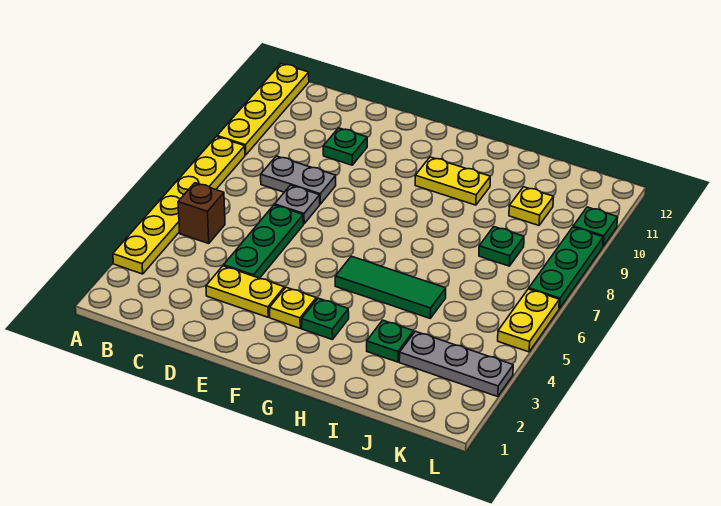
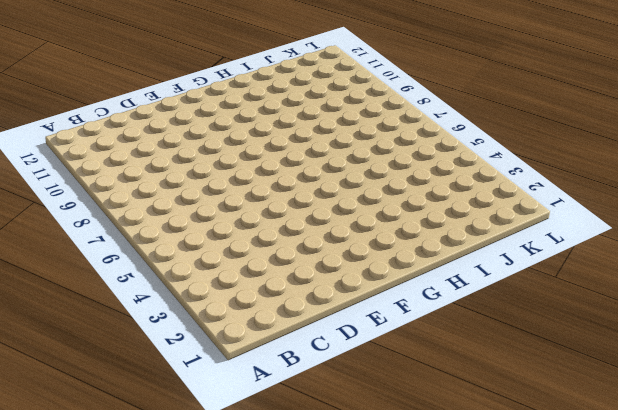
none -> yellow plate A3:A8 level 1
none -> yellow plate A9:A12 level 1
none -> brown brick B5 level 1

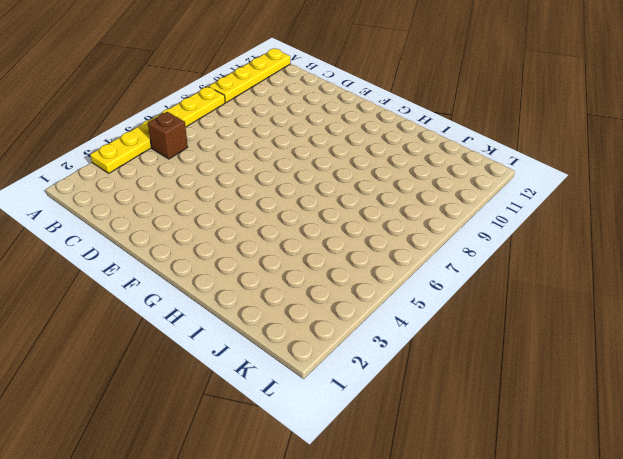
none -> grey plate C8:D8 level 1
none -> yellow plate D3:E3 level 1
none -> green plate D4:D6 level 1

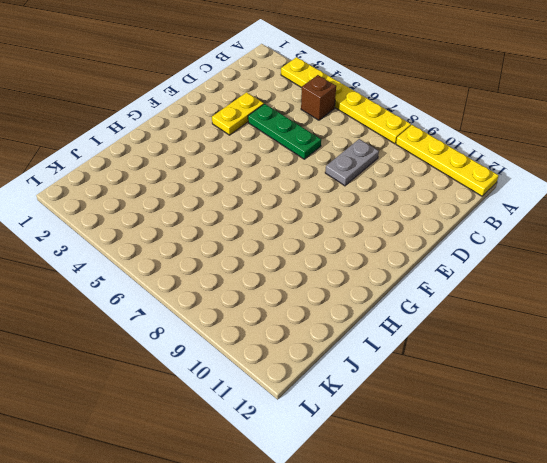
none -> grey plate D7 level 1
none -> green plate D10 level 1
none -> yellow plate F3 level 1

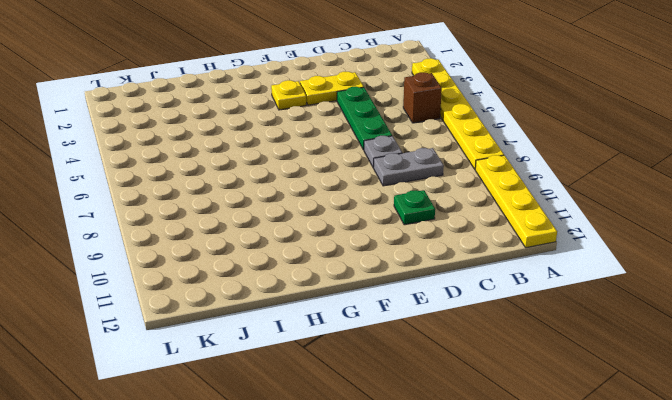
none -> green plate G3 level 1
none -> green tile G5:I5 level 1
none -> yellow plate G10:H10 level 1

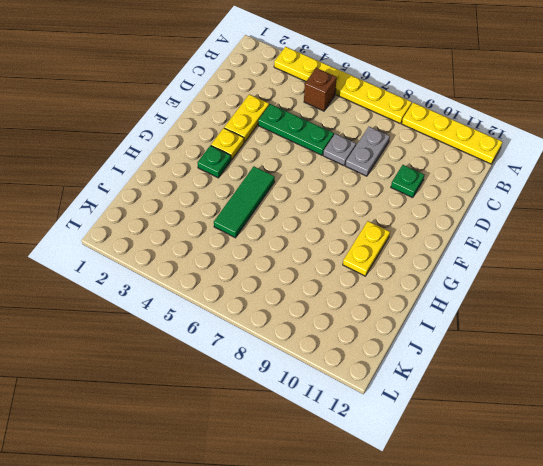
none -> green plate I3 level 1
none -> grey plate J3:L3 level 1
none -> green plate J8 level 1

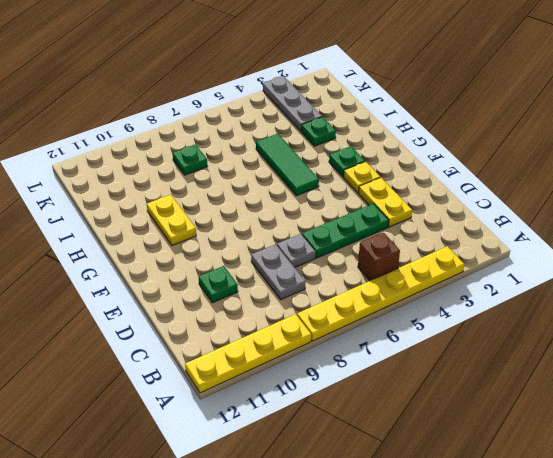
none -> yellow plate J10 level 1
none -> yellow plate L5:L6 level 1
none -> green plate L7:L9 level 1

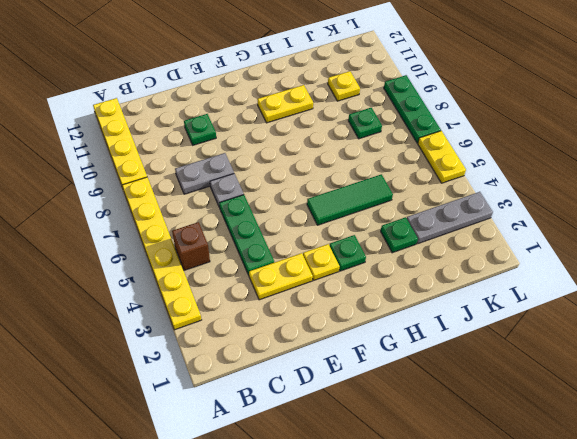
none -> green plate L10 level 1

